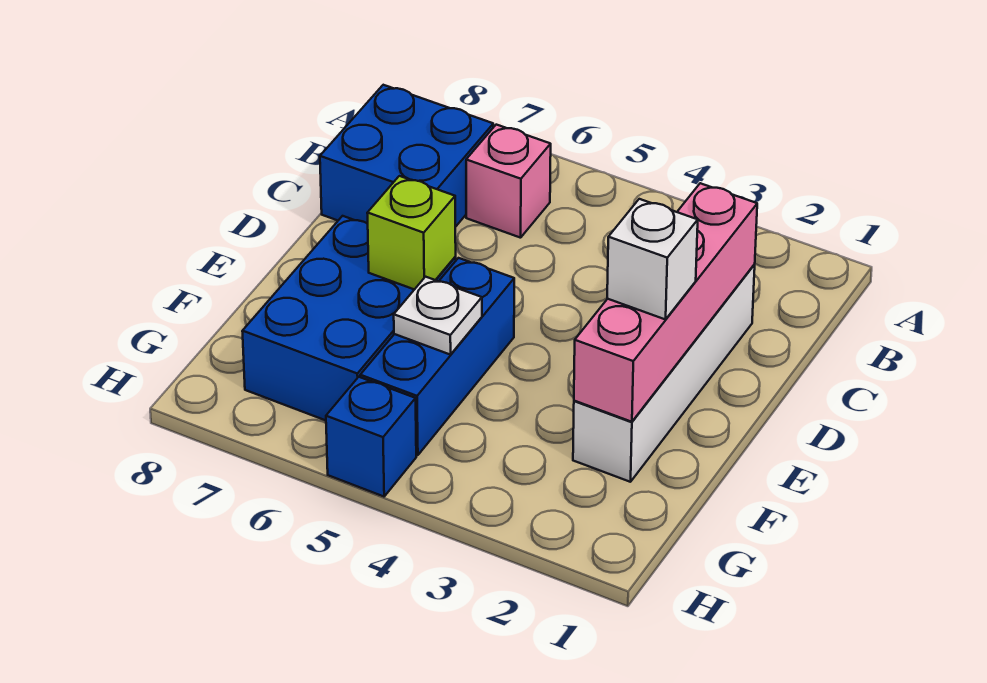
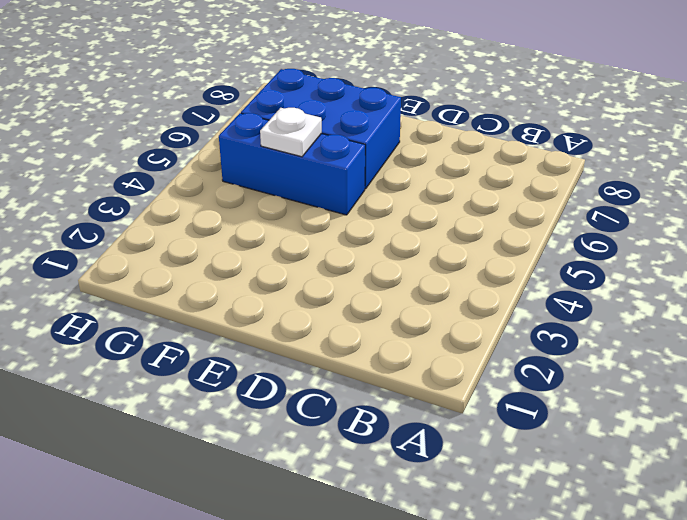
none -> pink brick B6 level 1
none -> blue brick B7:C8 level 1

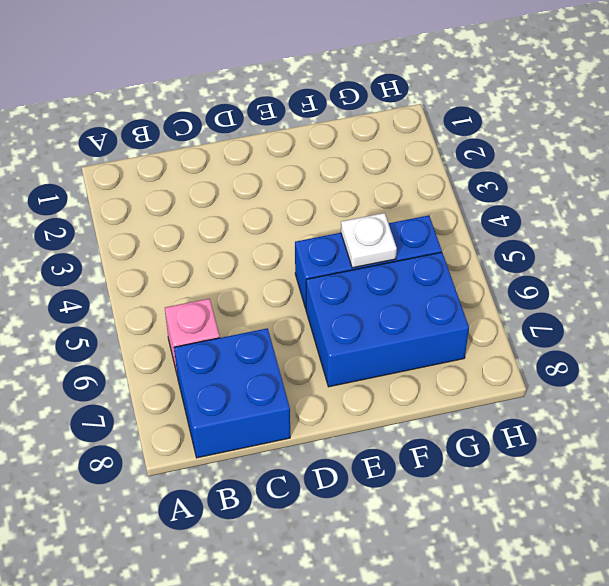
none -> white brick C2:F2 level 1
none -> blue brick H5 level 1

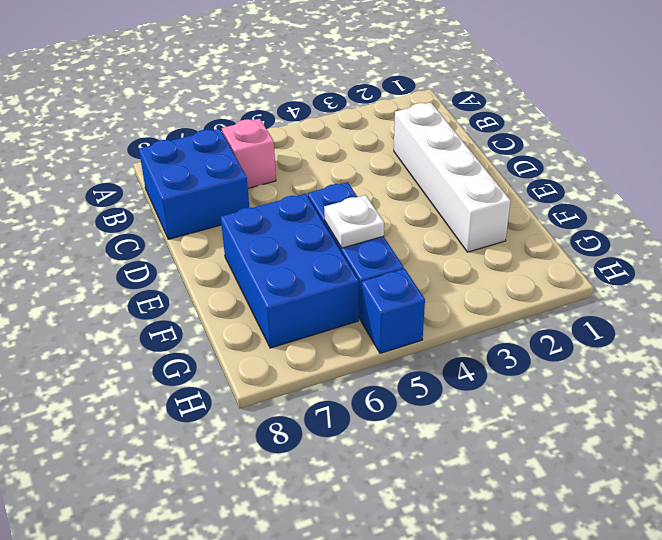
none -> pink brick C2:F2 level 2
none -> lime brick E6 level 2

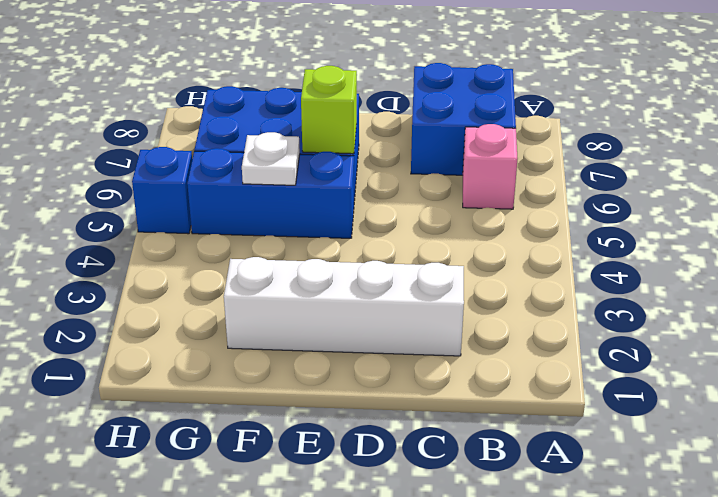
none -> pink brick C2:F2 level 2
none -> white brick E2 level 3

